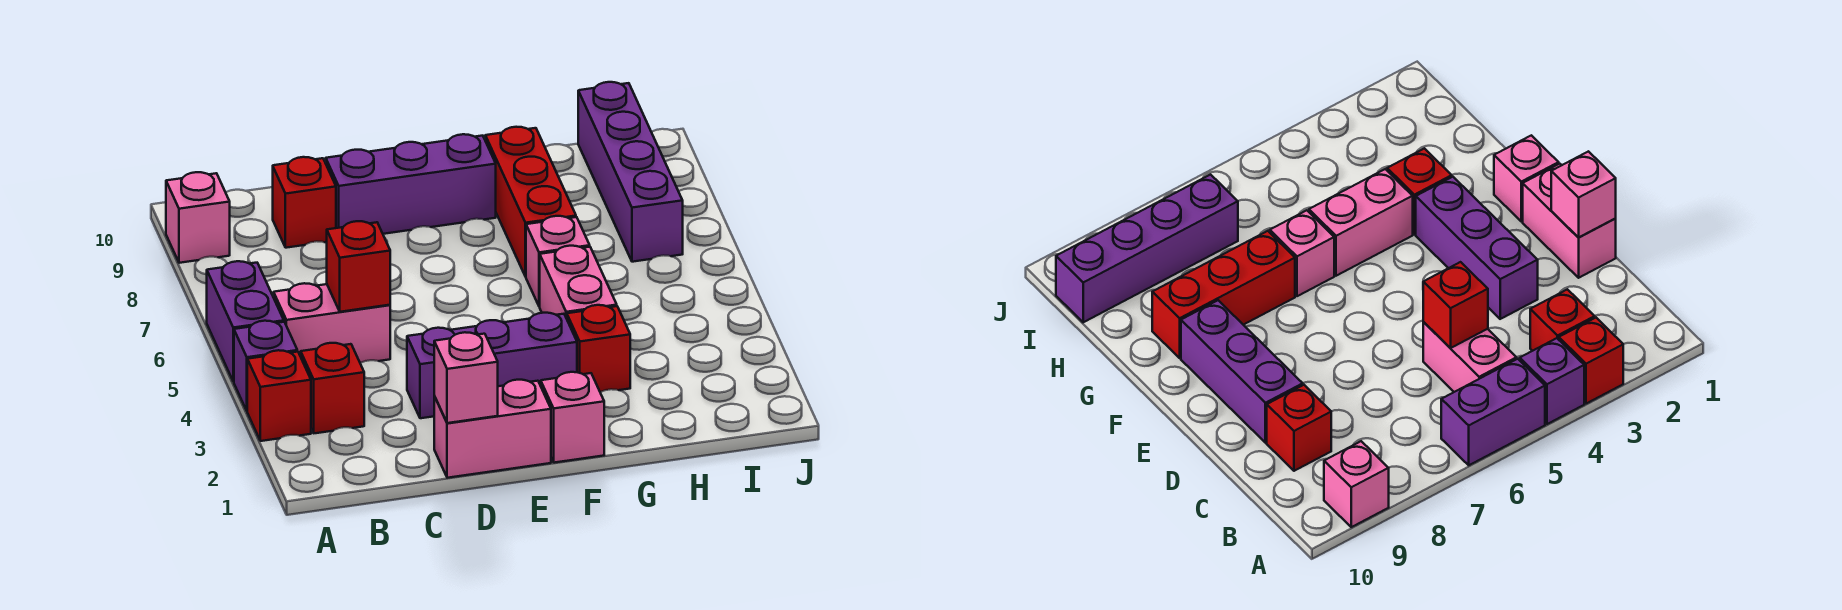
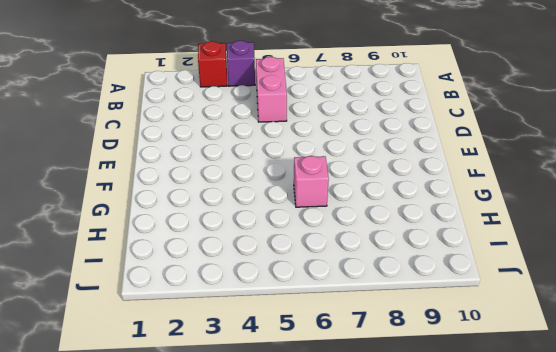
none -> purple brick A5:A6 level 1
none -> pink brick A9 level 1
none -> red brick B3 level 1

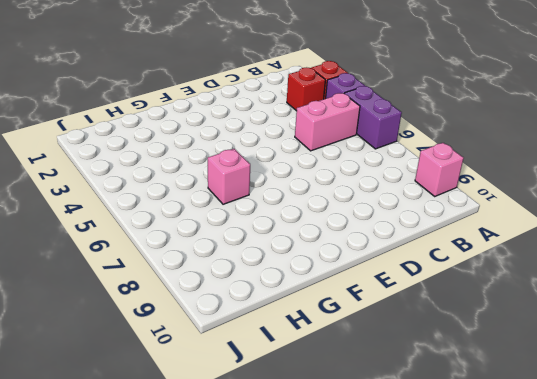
none -> red brick C9 level 1
none -> pink brick D1:E1 level 1
none -> purple brick D3:F3 level 1

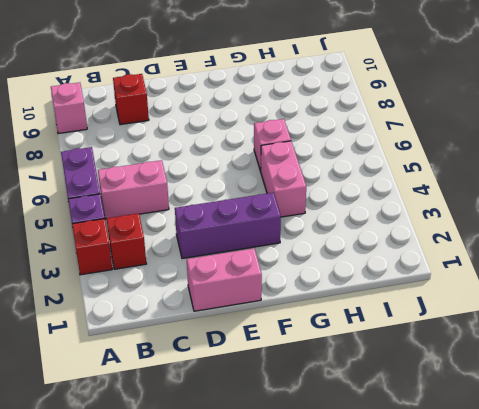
none -> purple brick D9:F9 level 1
none -> pink brick F1 level 1
none -> red brick G3 level 1

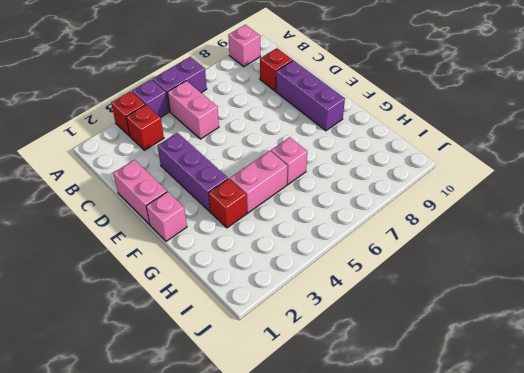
none -> red brick G7:G9 level 1
none -> purple brick I7:I10 level 1
none -> red brick C5 level 2

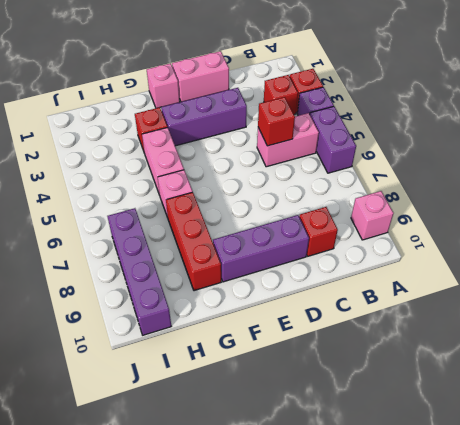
none -> pink brick D1 level 2

